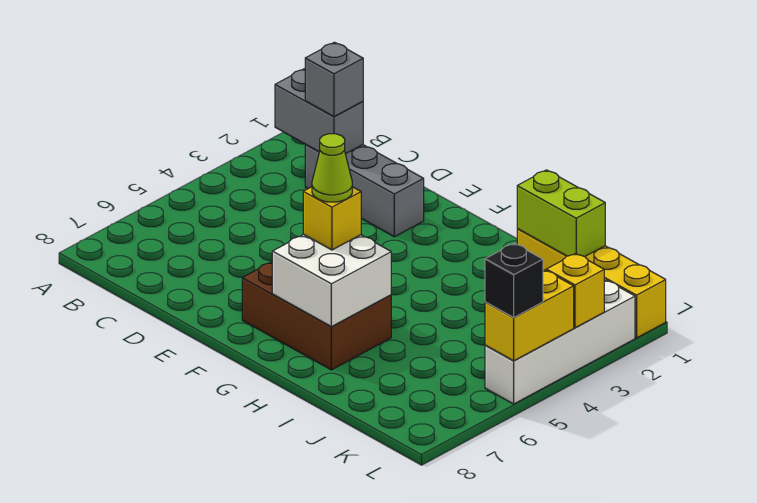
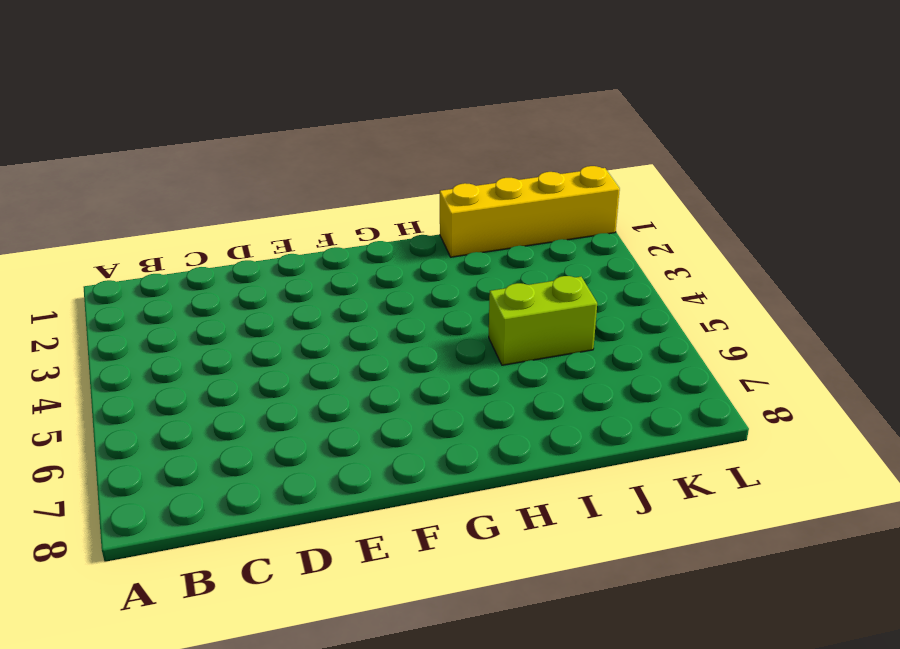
lime brick I5:J5 level 1 -> lime brick I1:J1 level 2
none -> grey brick C2:E2 level 1
none -> brown brick F6:H7 level 1
none -> white brick L2:L5 level 1

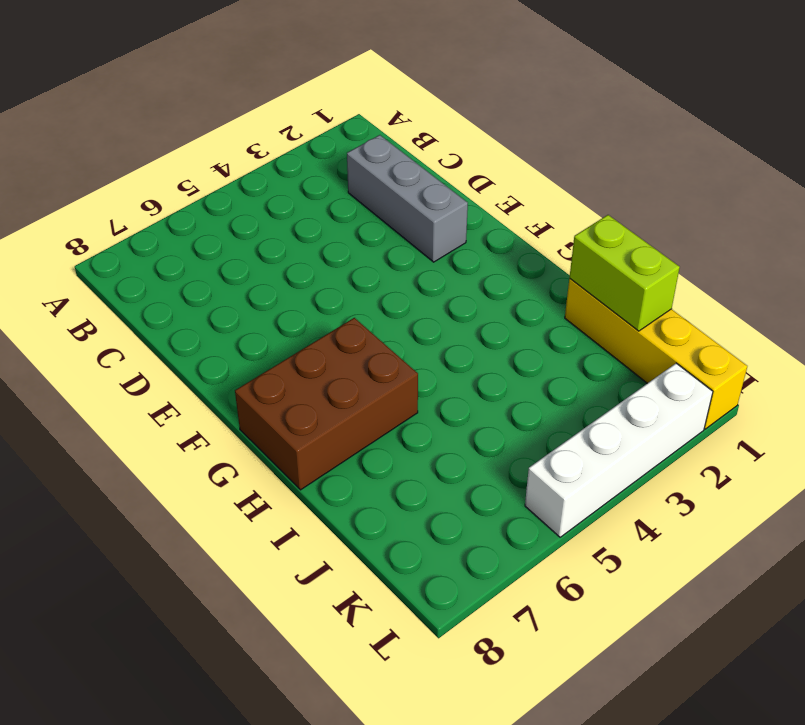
brown brick G6:H8 level 1 -> brown brick F6:H7 level 1
none -> grey brick B2:C2 level 2
none -> white brick G6:H7 level 2
none -> yellow brick L3 level 2

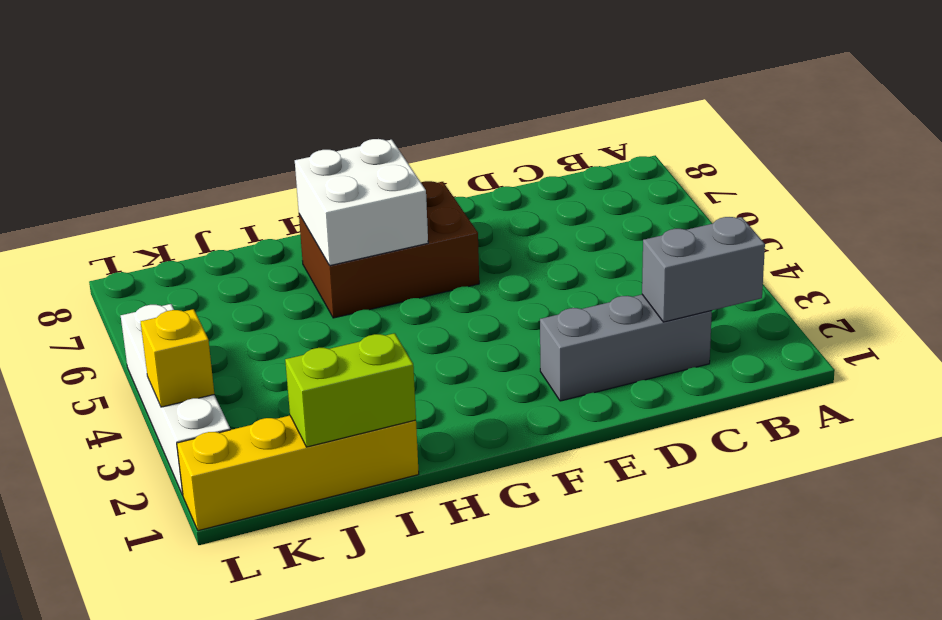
none -> yellow brick L4:L5 level 2
none -> grey brick C2 level 3
none -> yellow brick G6 level 3

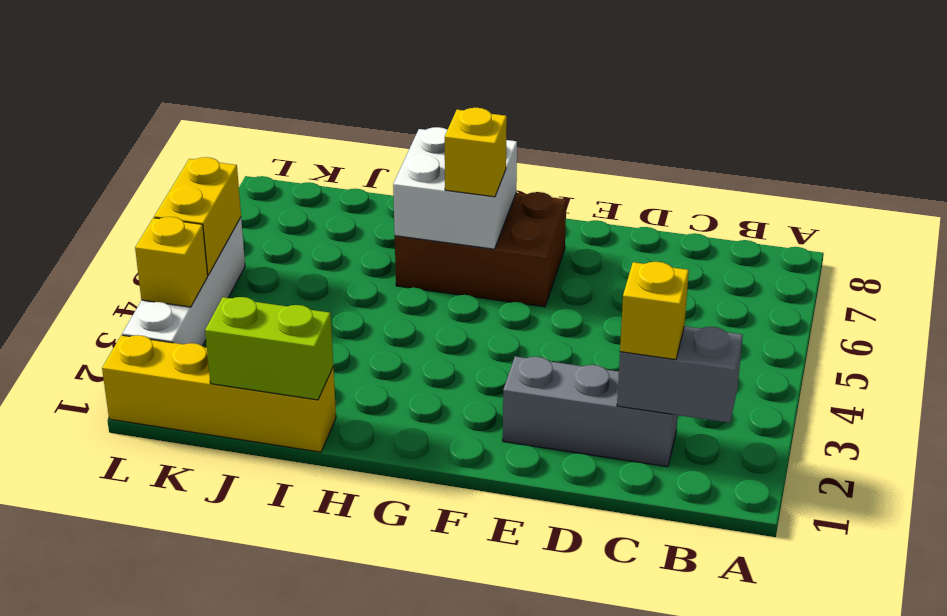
yellow brick C2 level 3 -> grey brick C2 level 3
none -> black brick L5 level 3
none -> lime cone G6 level 4

